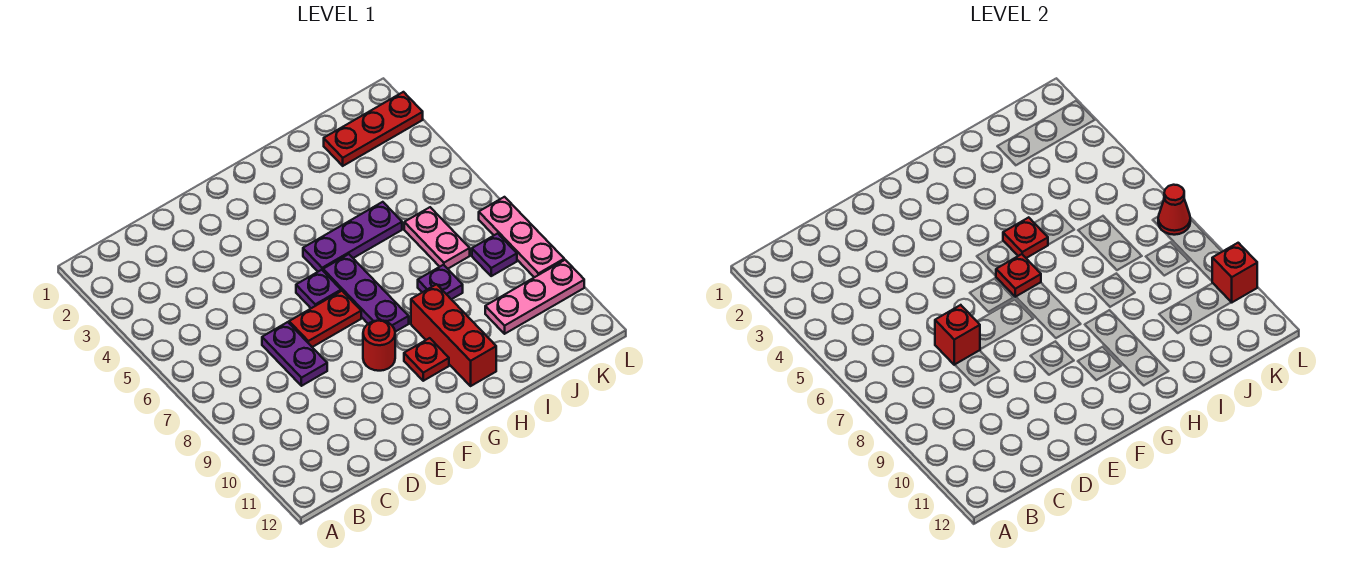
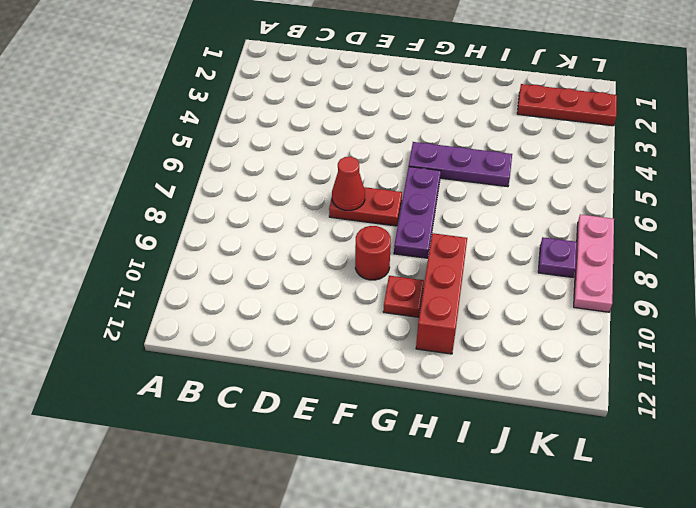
red cone E7 level 2 -> red cone L7 level 2
none -> purple plate D7:D8 level 1
none -> purple plate F6 level 1
none -> purple plate I8 level 1

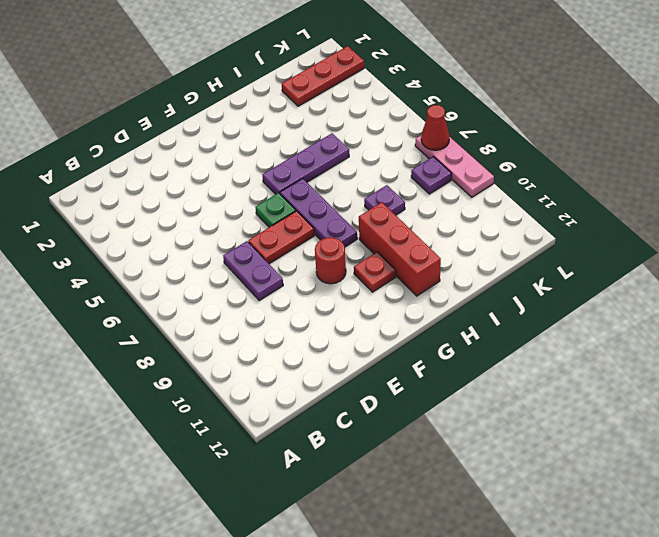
green plate F6 level 1 -> purple plate F6 level 1
none -> pink plate J6:J7 level 1
none -> pink plate J10:L10 level 1
none -> red brick D7 level 2

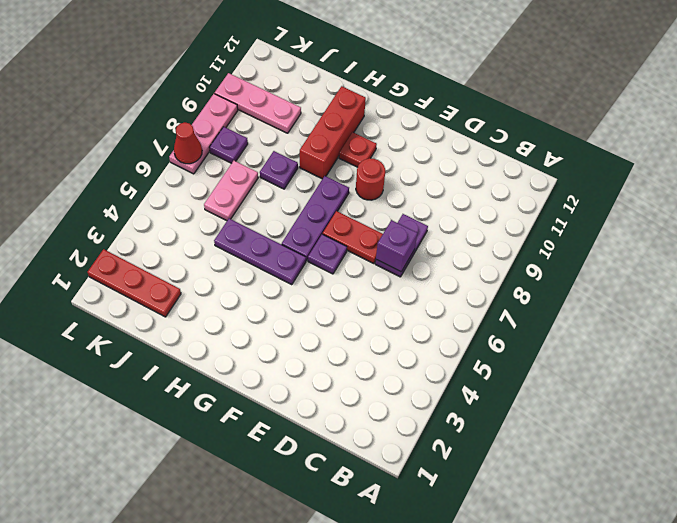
purple brick D7 level 2 -> red brick D7 level 2
none -> red plate G6 level 2
none -> red plate H5 level 2
none -> red brick L10 level 2

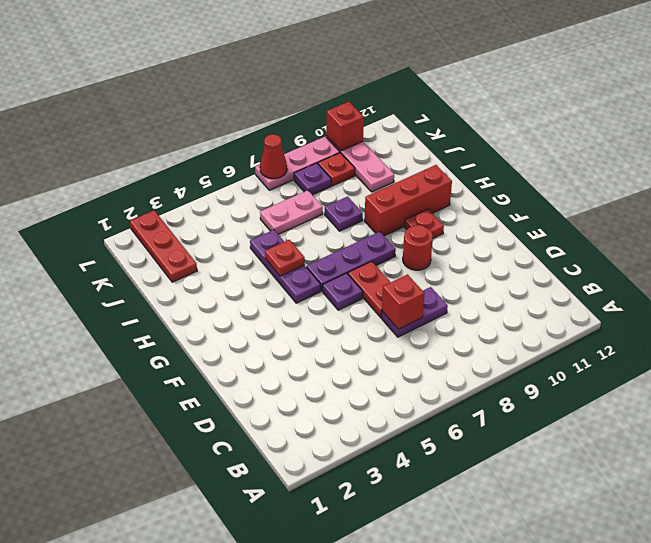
red plate K9 level 1 -> red plate G6 level 2

